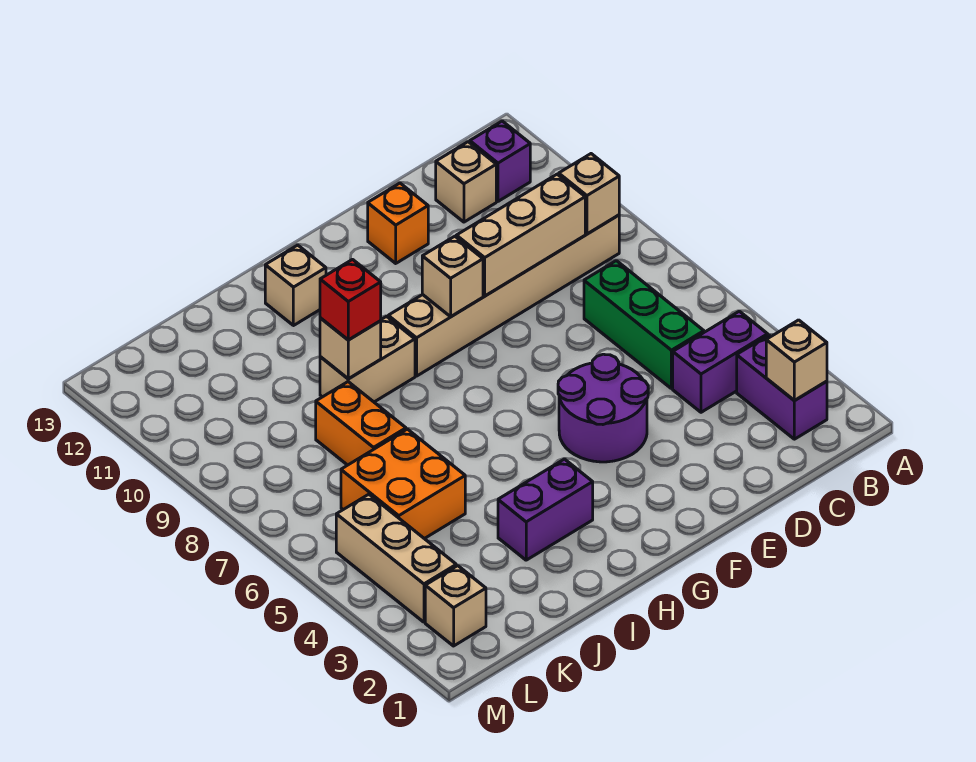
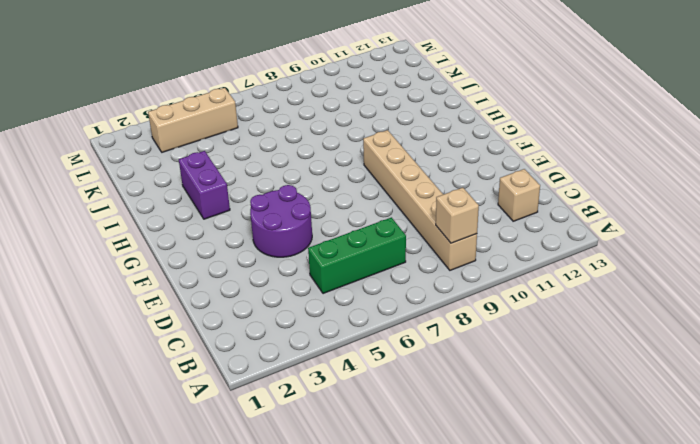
none -> purple brick B2:B3 level 1
none -> purple brick B4:C4 level 1
none -> purple brick B12 level 1

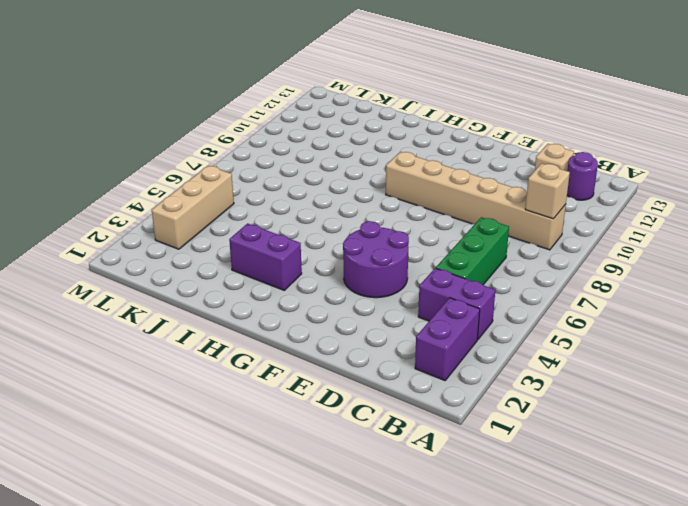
purple round brick B12 level 1 -> purple brick B12 level 1
none -> orange brick E12 level 1
none -> tan brick H9:I9 level 1
none -> tan brick H12 level 1

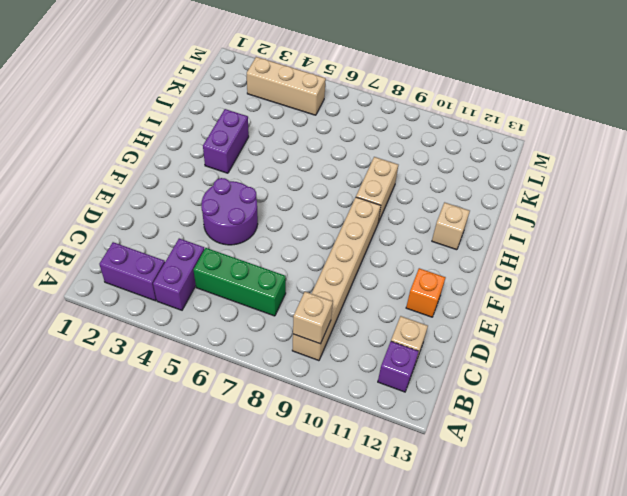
none -> orange brick J5:K6 level 1
none -> orange brick J7:J8 level 1
none -> tan brick L2 level 1

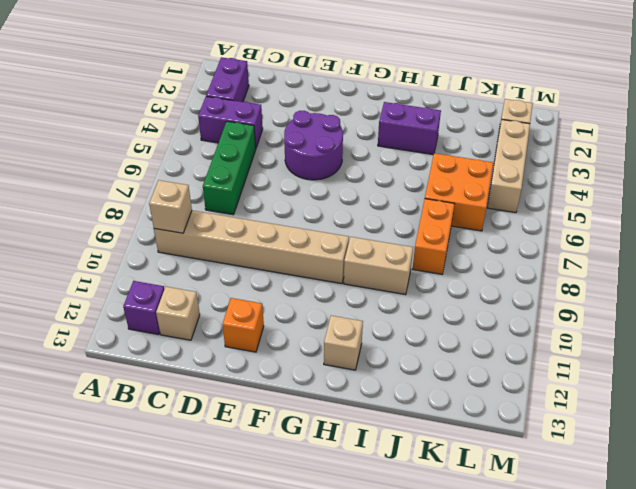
none -> tan brick B2 level 2
none -> tan brick C9:E9 level 2
none -> tan brick F9 level 2

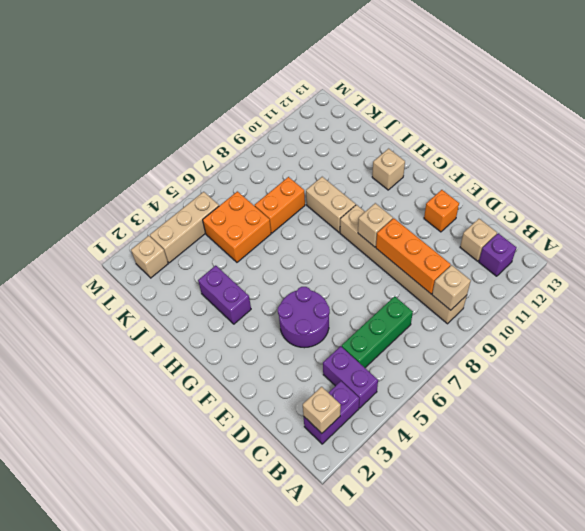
orange brick C9:E9 level 2 -> tan brick C9:E9 level 2
none -> tan brick I9 level 2
none -> red brick I9 level 3

